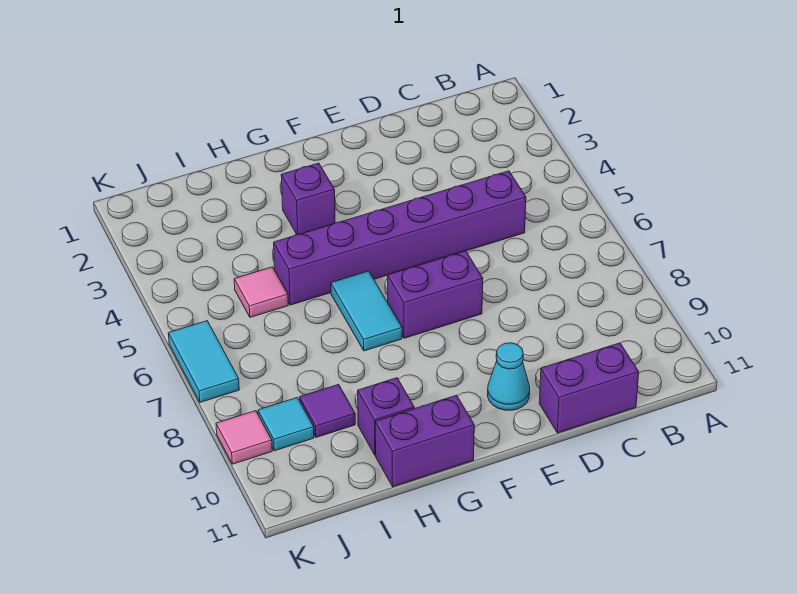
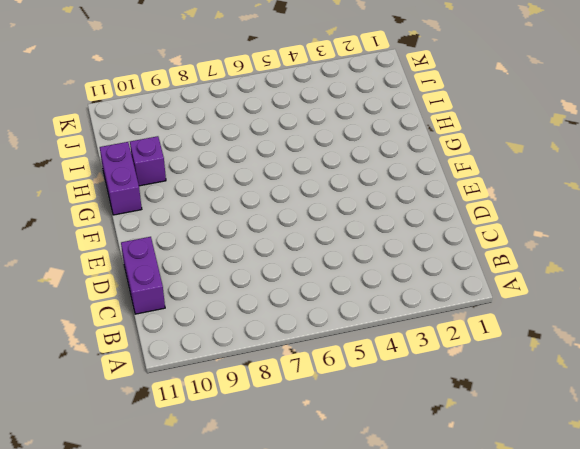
none -> purple brick C5:H5 level 1
none -> purple brick E7:F7 level 1
none -> cyan cone E10 level 1

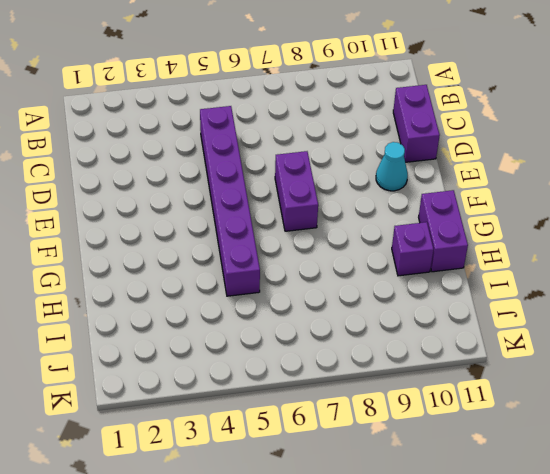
none -> purple brick G3 level 1
none -> cyan tile G6:G7 level 1
none -> pink tile I5 level 1

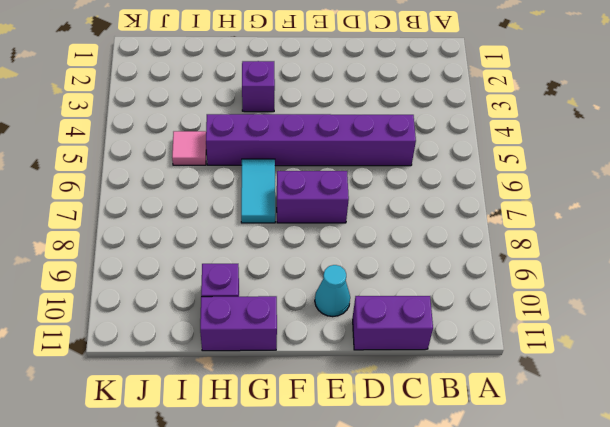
none -> purple tile I9 level 1
none -> cyan tile J9 level 1
none -> cyan tile K6:K7 level 1

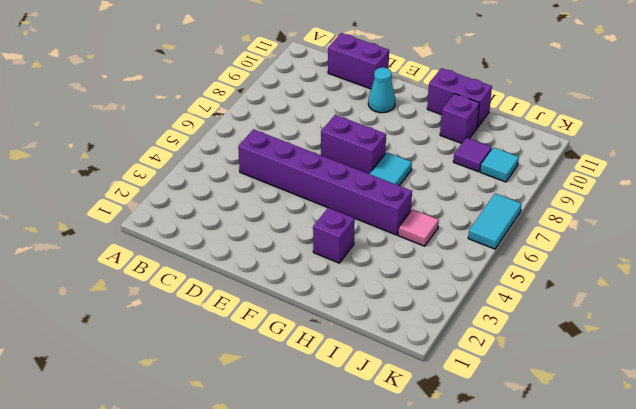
none -> pink tile K9 level 1

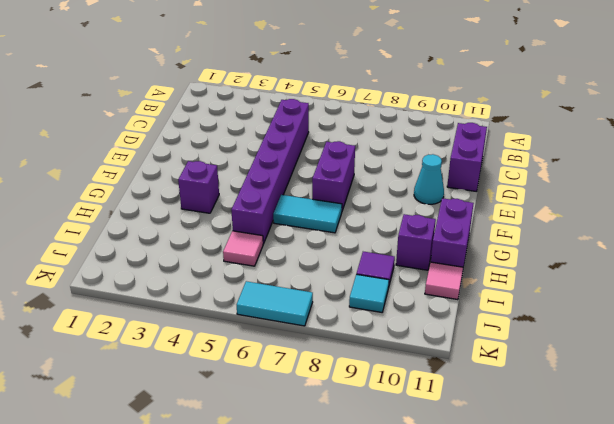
pink tile I11 level 1 -> pink tile K9 level 1

